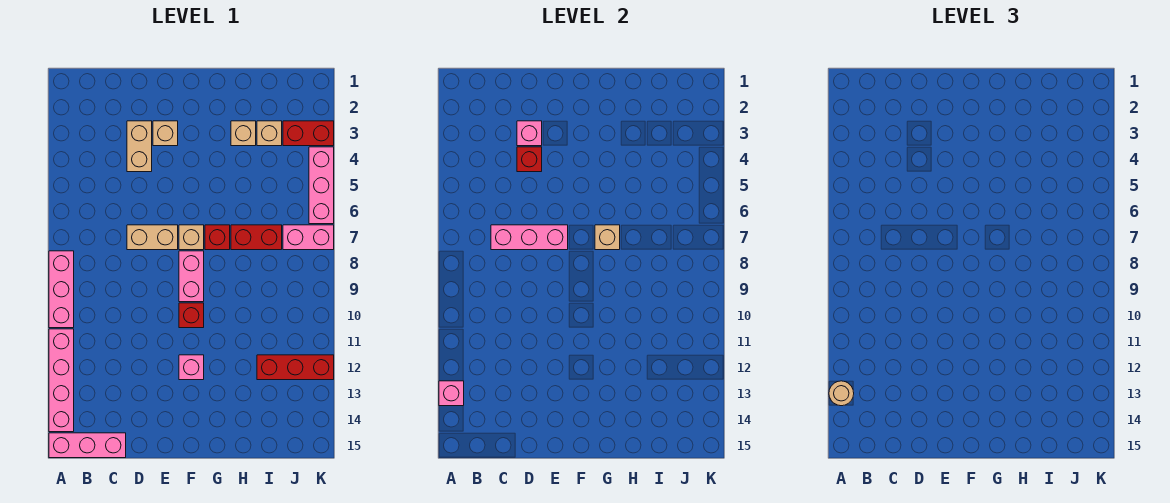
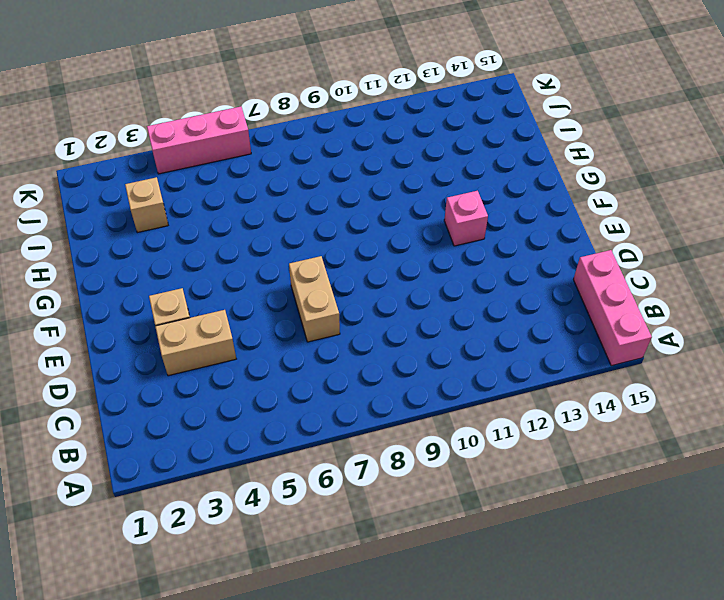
none -> pink brick A8:A10 level 1
none -> pink brick A11:A14 level 1
none -> tan brick F7 level 1

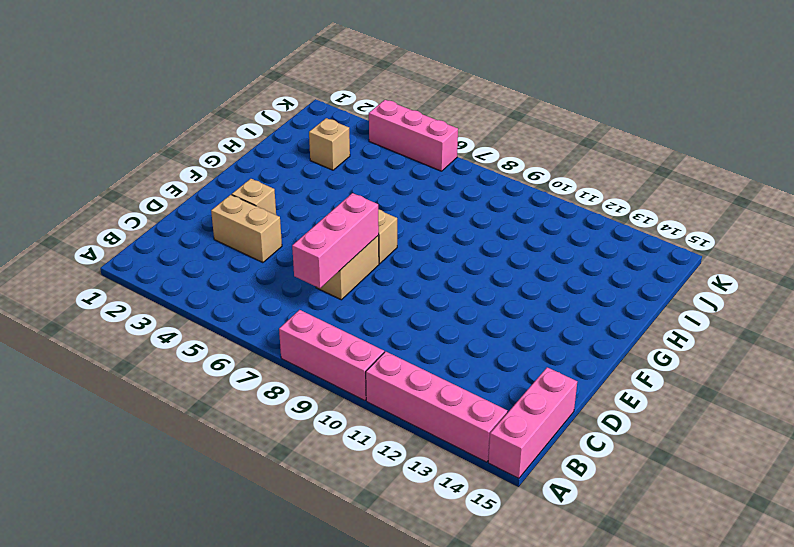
none -> pink brick F8:F9 level 1
none -> red brick F10 level 1
none -> pink brick F12 level 1

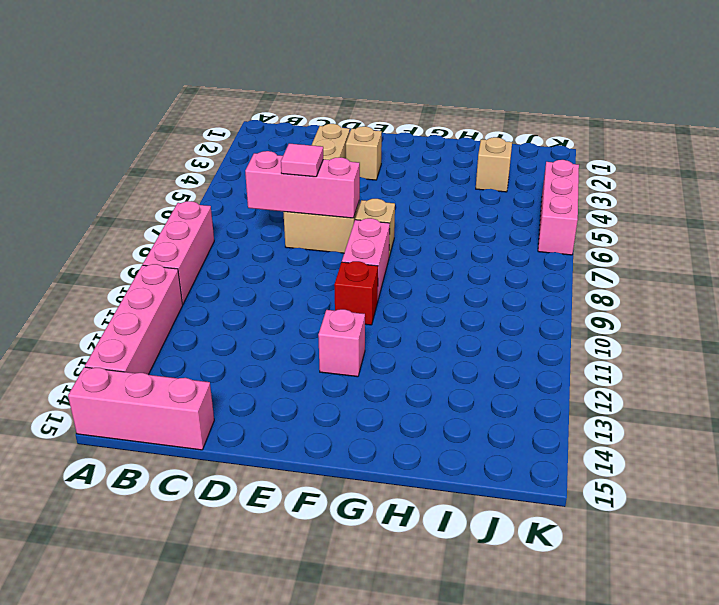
pink tile D7 level 3 -> none
none -> red brick G7 level 1
none -> tan brick H3 level 1
none -> red brick H7:I7 level 1

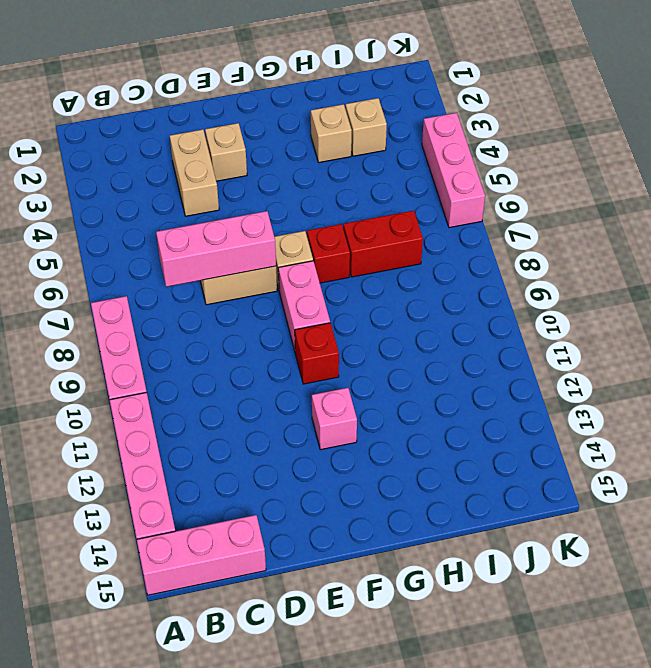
none -> red brick I12:K12 level 1
none -> red brick J3:K3 level 1
none -> pink brick J7:K7 level 1

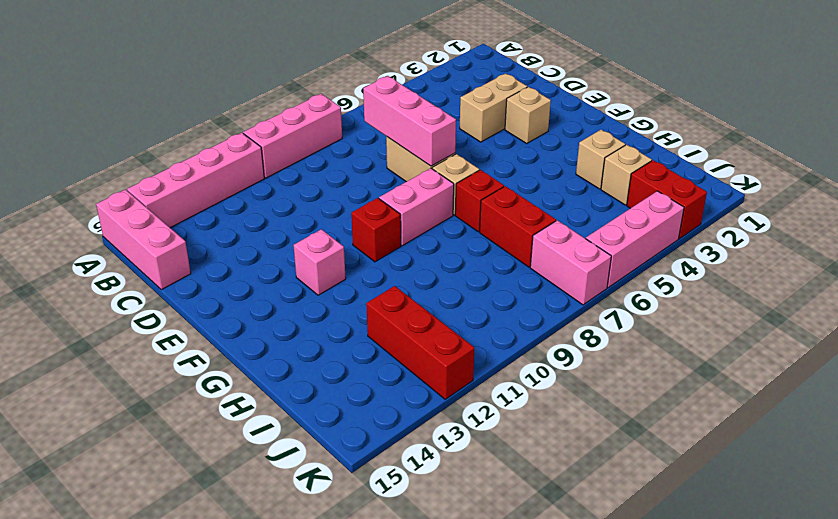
none -> pink brick A13 level 2
none -> pink brick D3 level 2
none -> red brick D4 level 2

